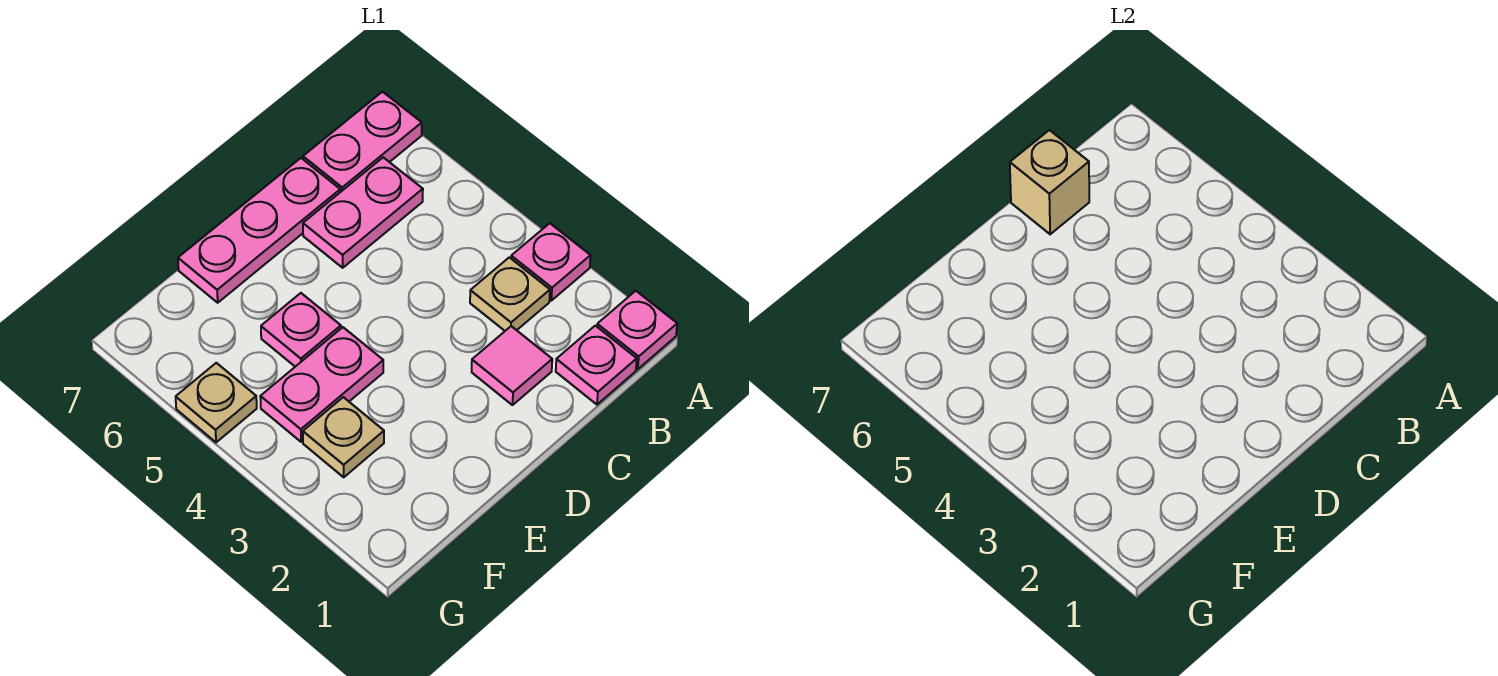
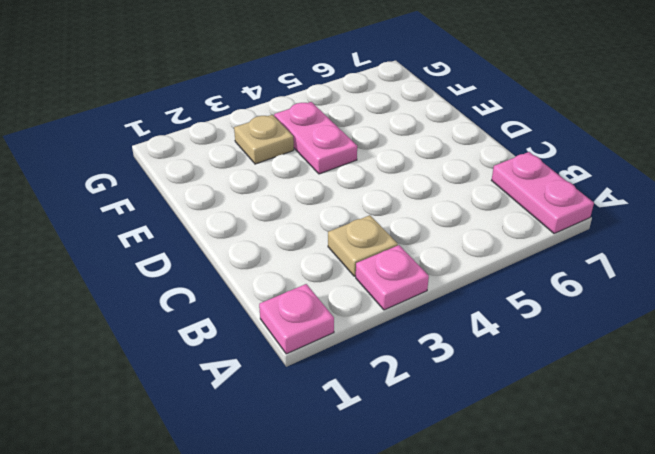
none -> pink plate B1 level 1
none -> pink plate B6:C6 level 1
none -> pink tile C2 level 1

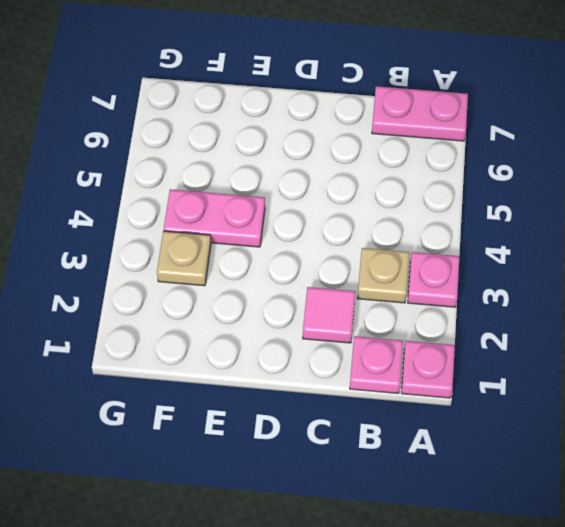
none -> pink plate B6:C6 level 1
none -> pink plate C7:E7 level 1
none -> pink plate E5 level 1

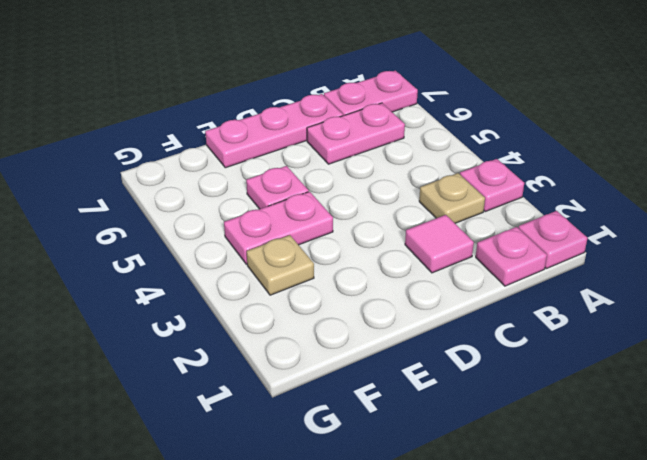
none -> tan plate G5 level 1
none -> tan brick C7 level 2

